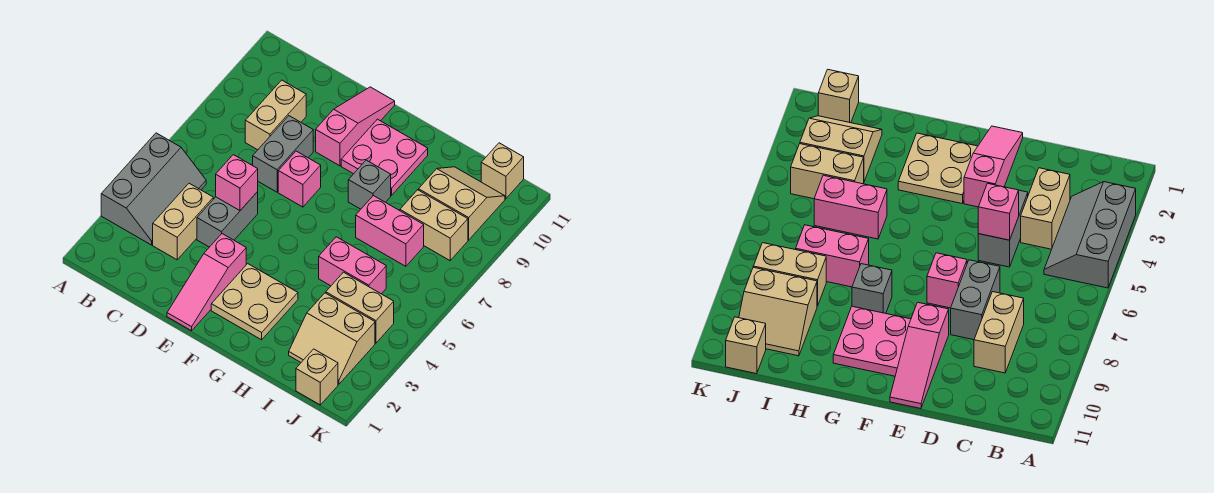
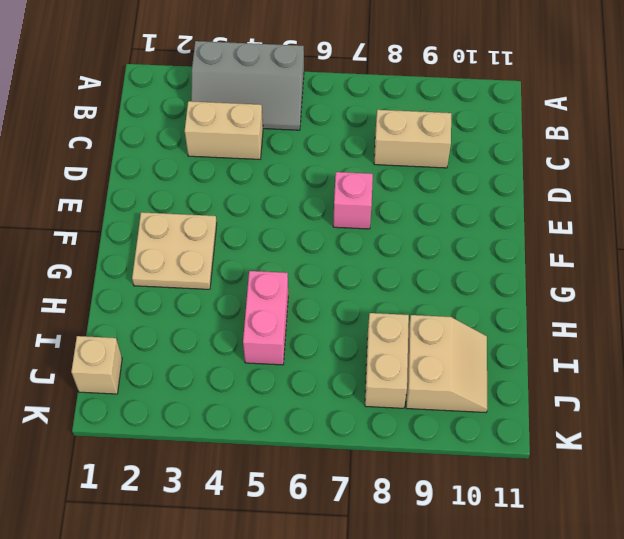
none -> grey brick D4:D5 level 1
none -> grey brick D7:D8 level 1
none -> pink slope E1:E3 level 1 top 3

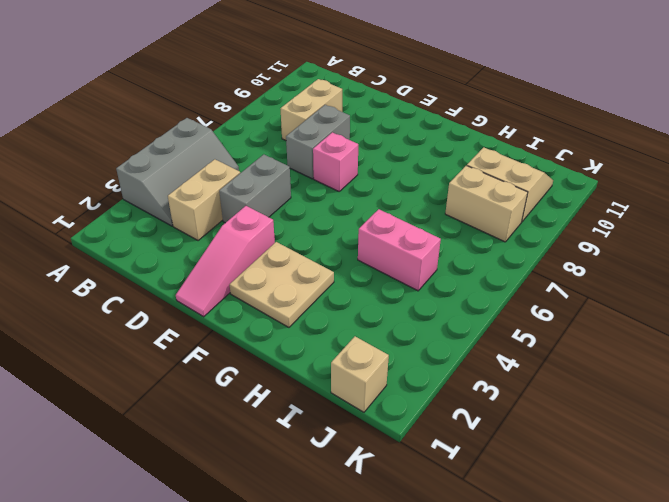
none -> pink slope E9:E11 level 1 top 9
none -> pink plate F9:G10 level 1
none -> grey brick G8 level 1

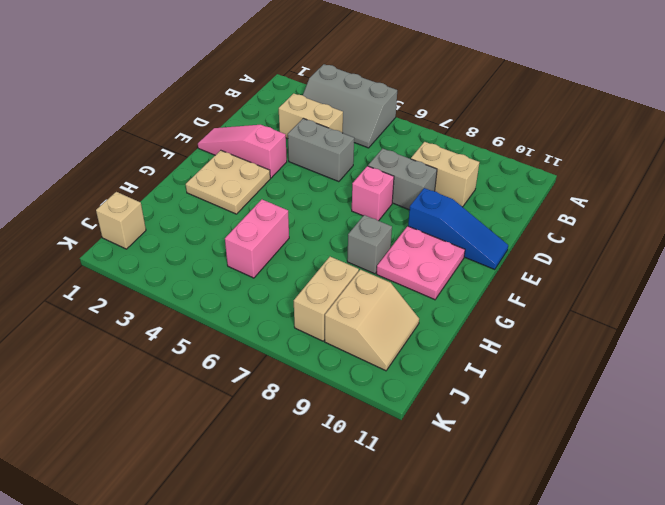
blue slope E9:E11 level 1 top 9 -> pink slope E9:E11 level 1 top 9
none -> pink brick H7:I7 level 1
none -> tan slope I2:J3 level 1 top 3
none -> tan brick I4:J4 level 1

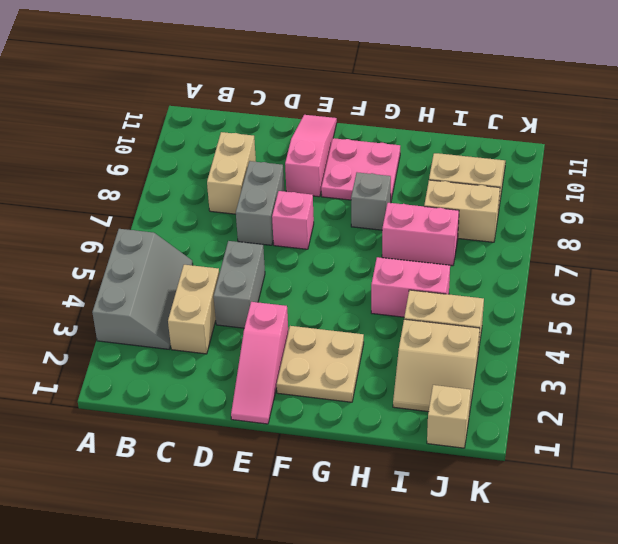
none -> tan brick J11 level 1
none -> pink brick D5 level 2

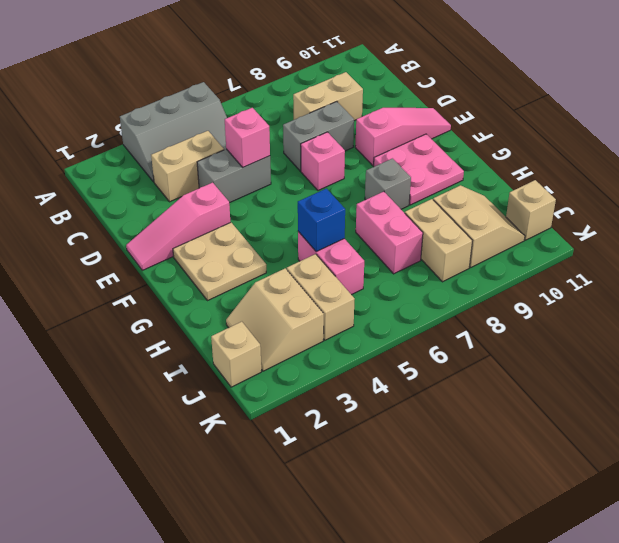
blue brick H5 level 2 -> none

